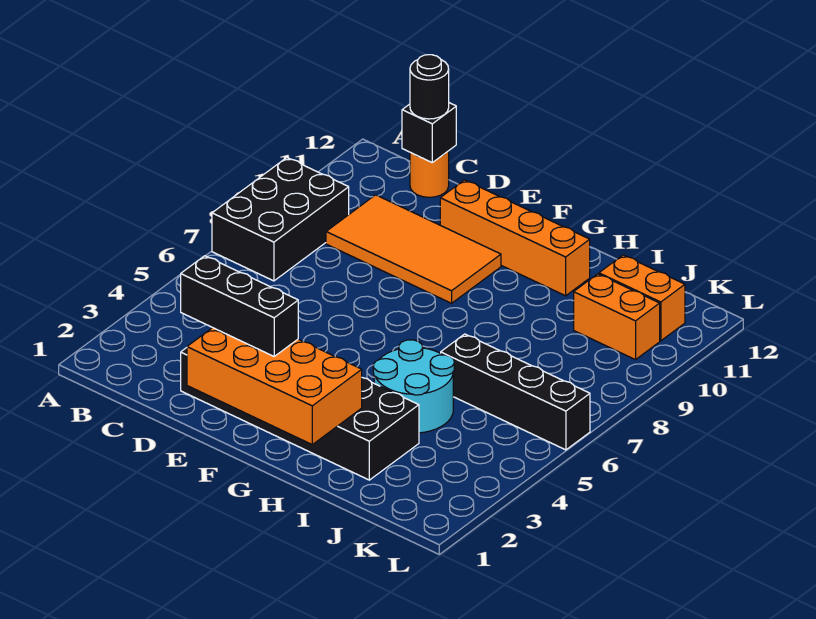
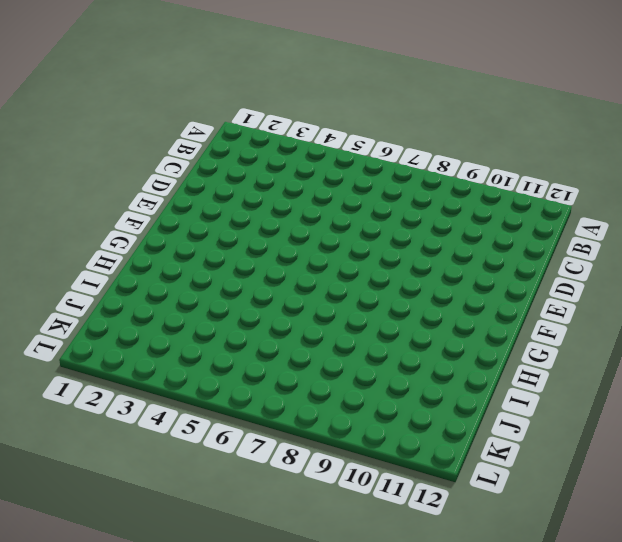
none -> black brick A7:B9 level 1
none -> orange tile C9:F10 level 1
none -> orange round brick C12 level 1

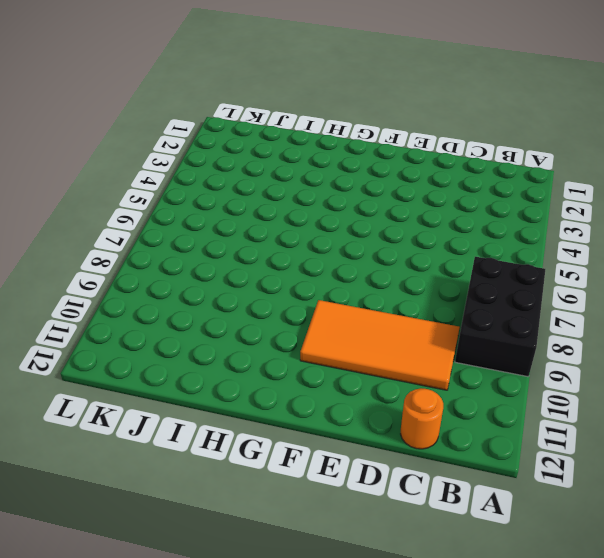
none -> black brick D2:I3 level 1
none -> orange brick E11:H11 level 1
none -> cyan round brick H4:I5 level 1

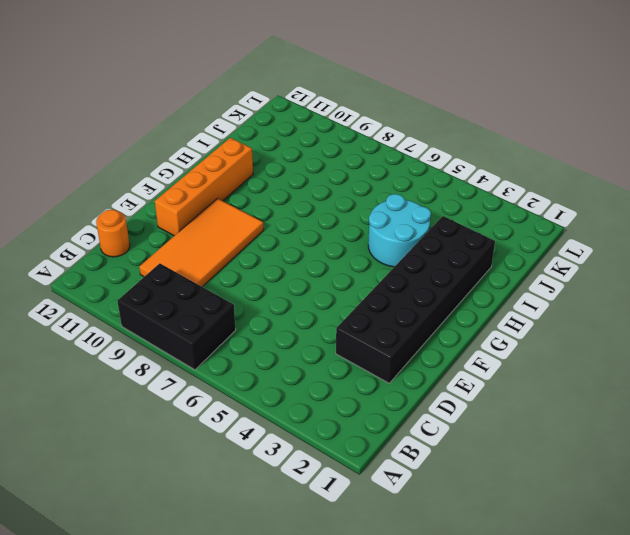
none -> black brick I6:L6 level 1
none -> orange brick J10:K10 level 1
none -> orange brick J11:K11 level 1

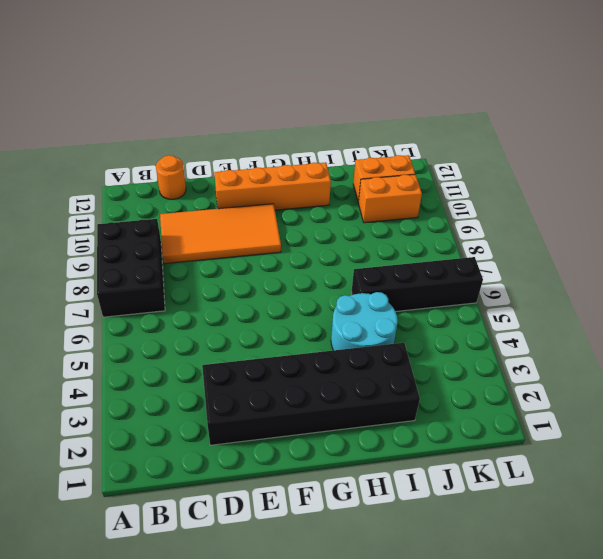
none -> black brick C12 level 2
none -> orange brick E1:H2 level 2
none -> black round brick C12 level 3

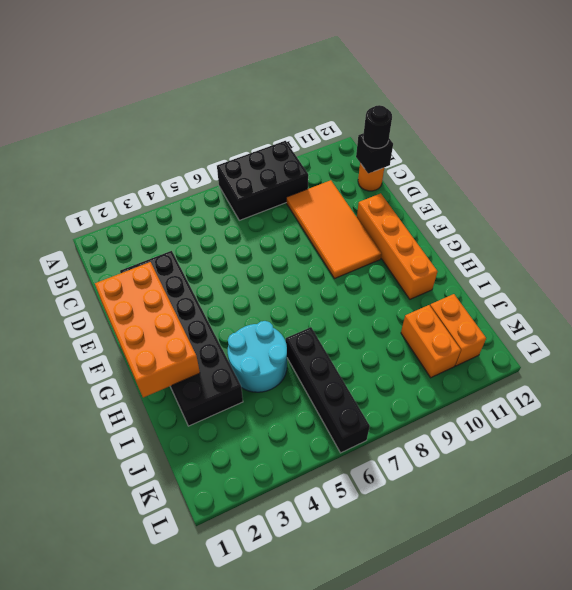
none -> black brick D2:F2 level 3

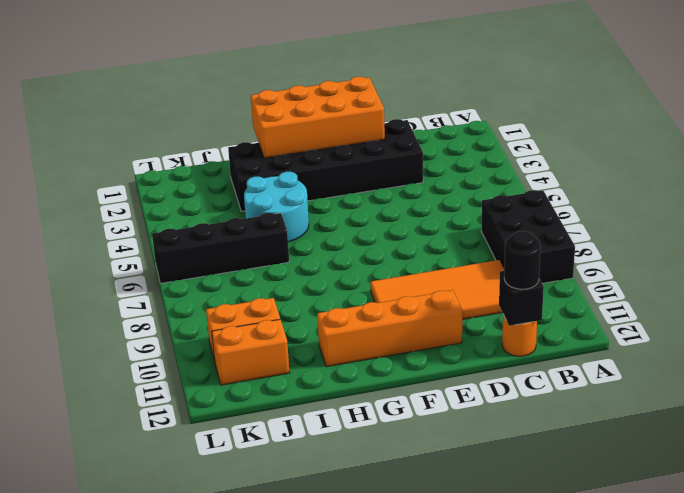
none -> black brick D2:F2 level 3

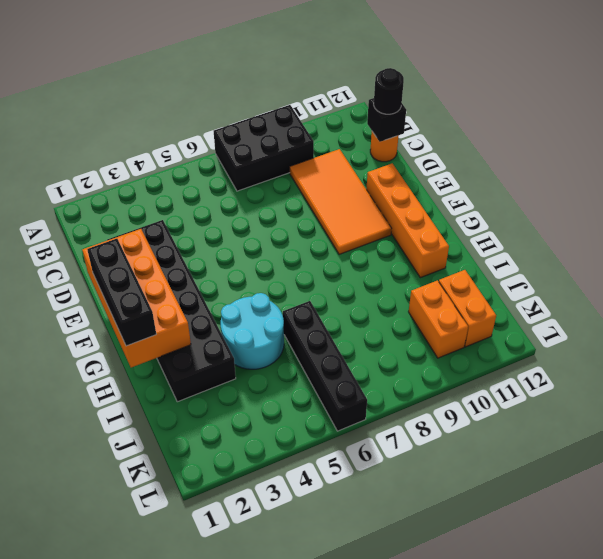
black brick F1:H1 level 3 -> black brick D2:F2 level 3

